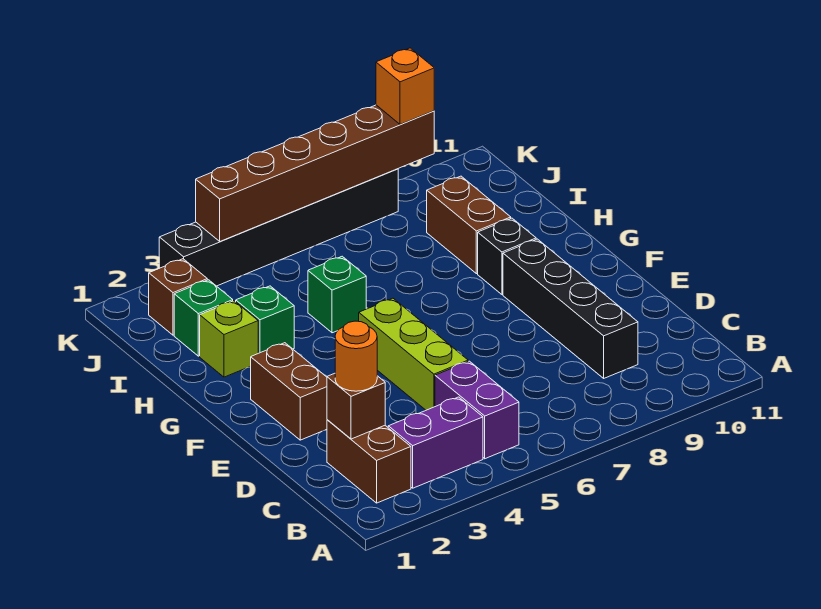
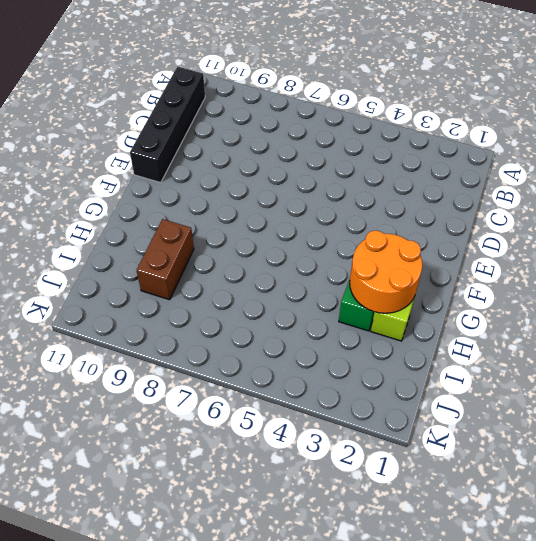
black brick B11:E11 level 1 -> black brick C9:F9 level 1
orange round brick G2:H3 level 2 -> none
none -> brown brick B2:C2 level 1
none -> purple brick B3:B4 level 1
none -> purple brick B5:C5 level 1

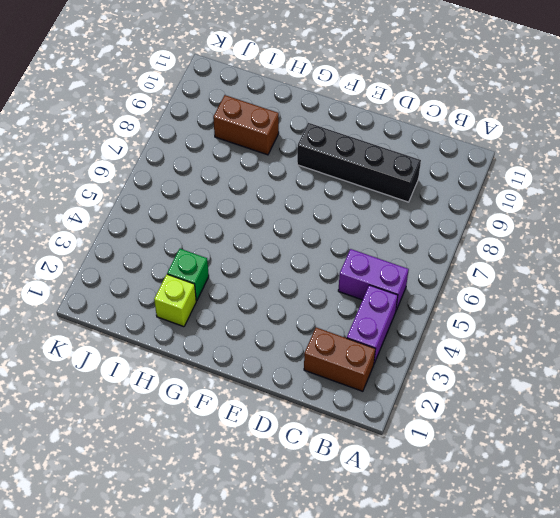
none -> lime brick D5:F5 level 1
none -> brown brick E2:F2 level 1
none -> black brick G9 level 1

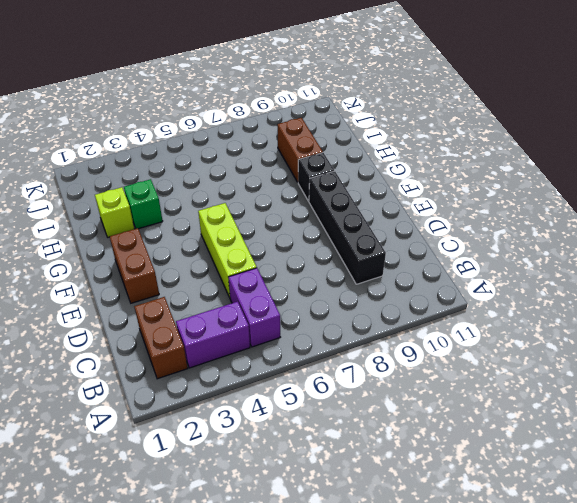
none -> green brick H5 level 1
none -> green brick I2 level 1
none -> brown brick J2 level 1

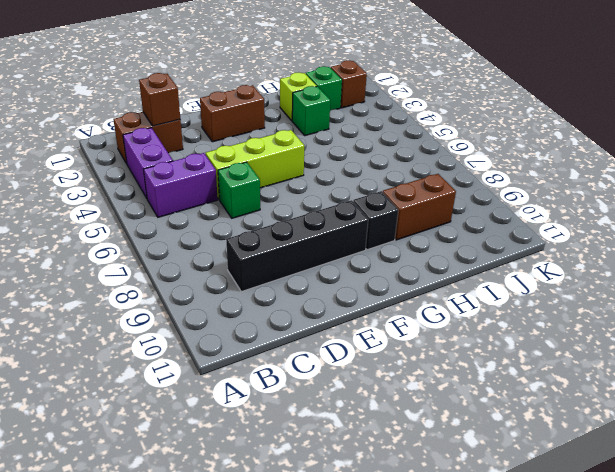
green brick D6 level 1 -> green brick H5 level 1
none -> black brick K3:K8 level 1
none -> brown brick K4:K9 level 2
none -> orange round brick C2 level 3

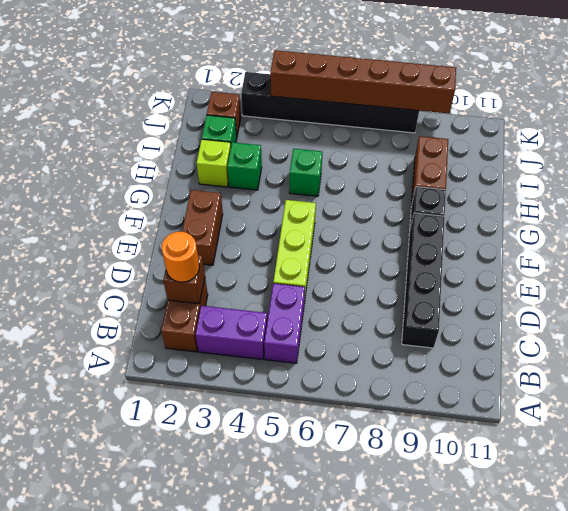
none -> orange brick K9 level 3

